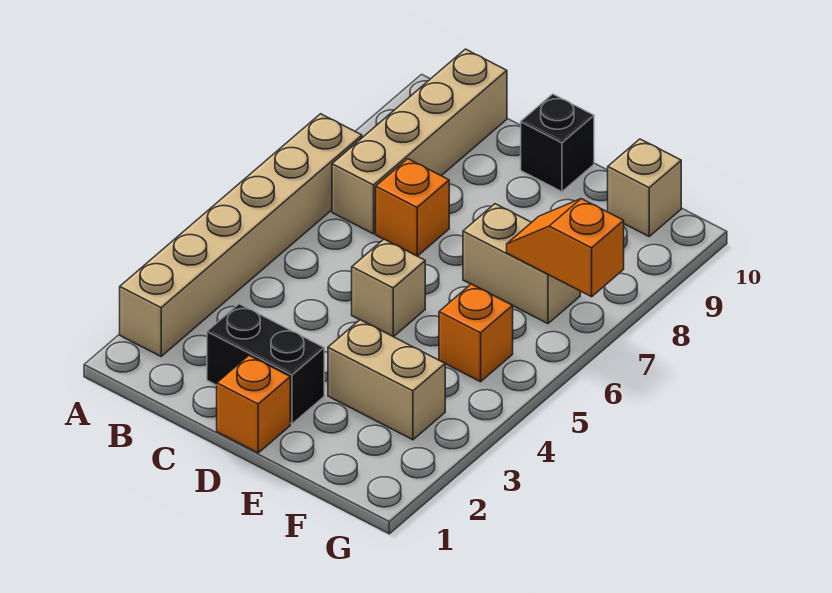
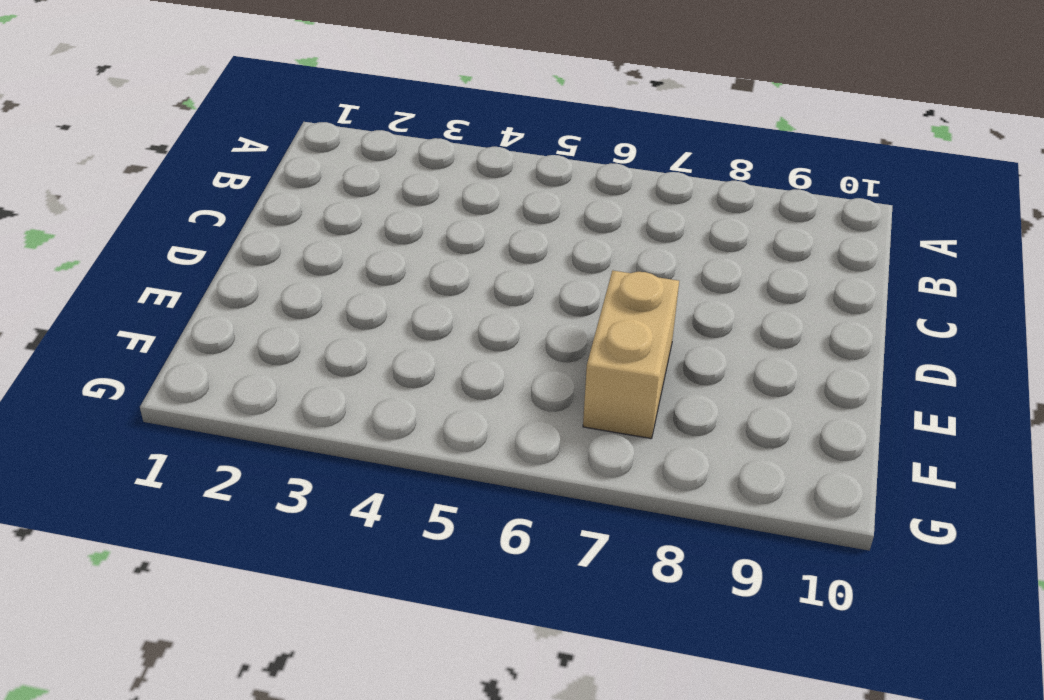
none -> tan brick A2:A7 level 1
none -> tan brick B7:B10 level 1
none -> black brick C2:D2 level 1

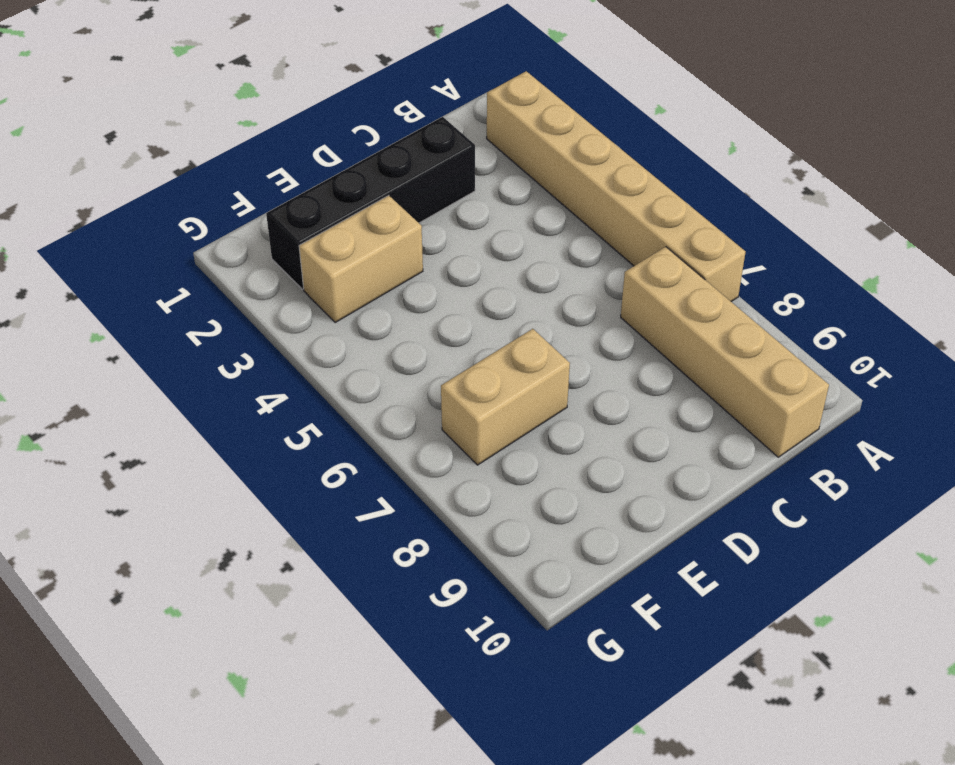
black brick C2:F2 level 1 -> black brick C2:D2 level 1
none -> orange brick C7 level 1
none -> orange brick D1 level 1
none -> tan brick D5 level 1

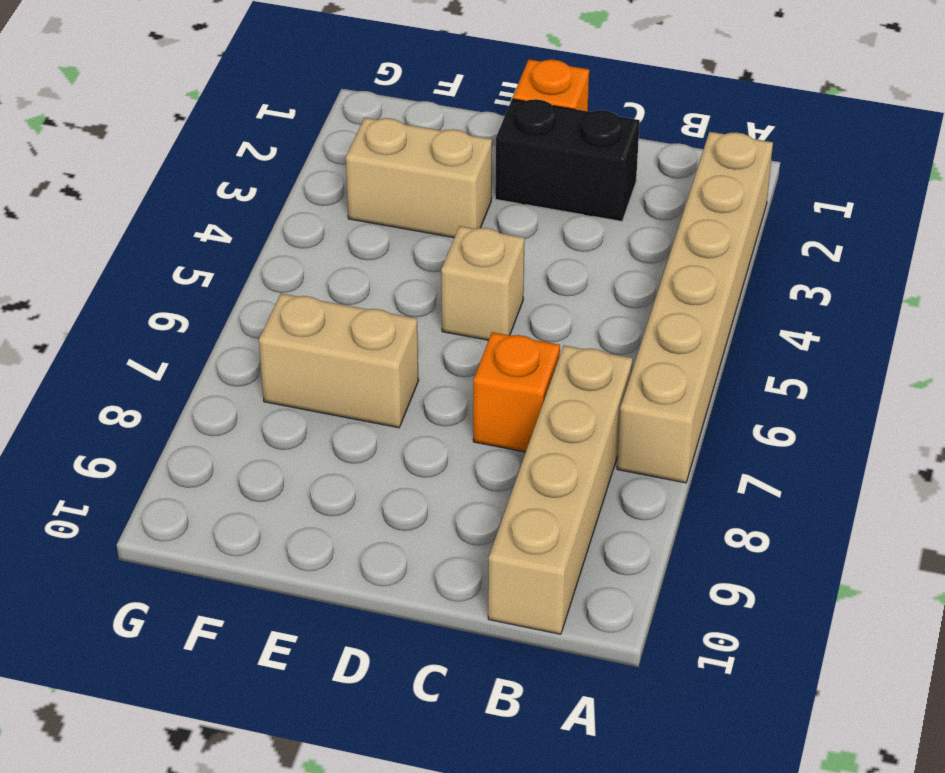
none -> black brick D10 level 1
none -> orange brick F5 level 1
none -> tan brick F10 level 1

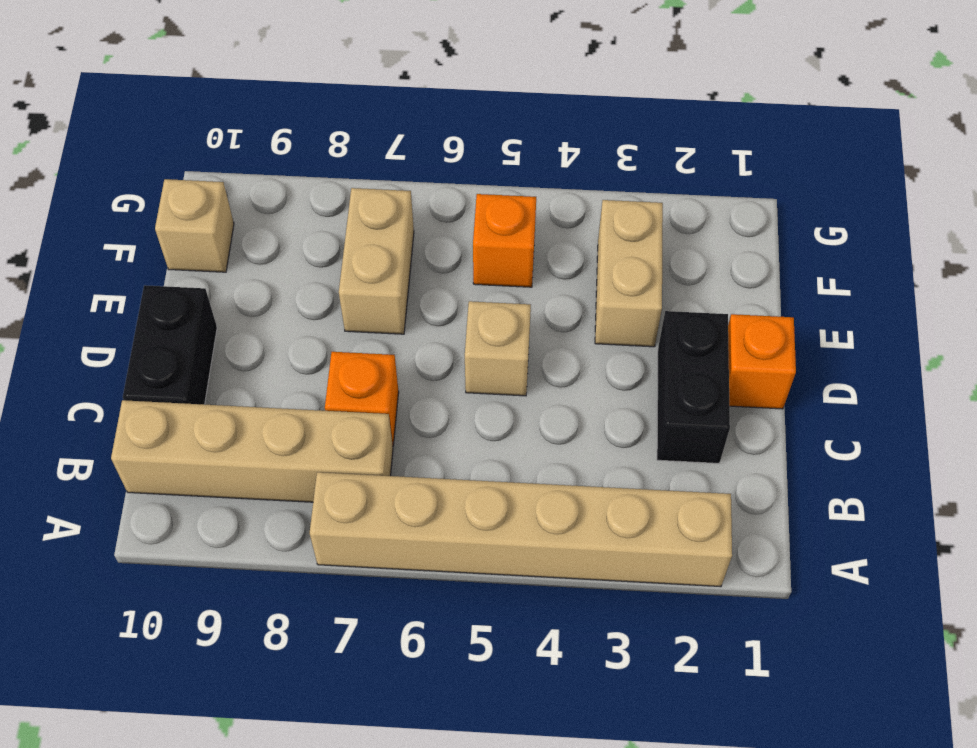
black brick C10:D10 level 1 -> black brick D10 level 1
none -> orange slope F7:G7 level 2 top G

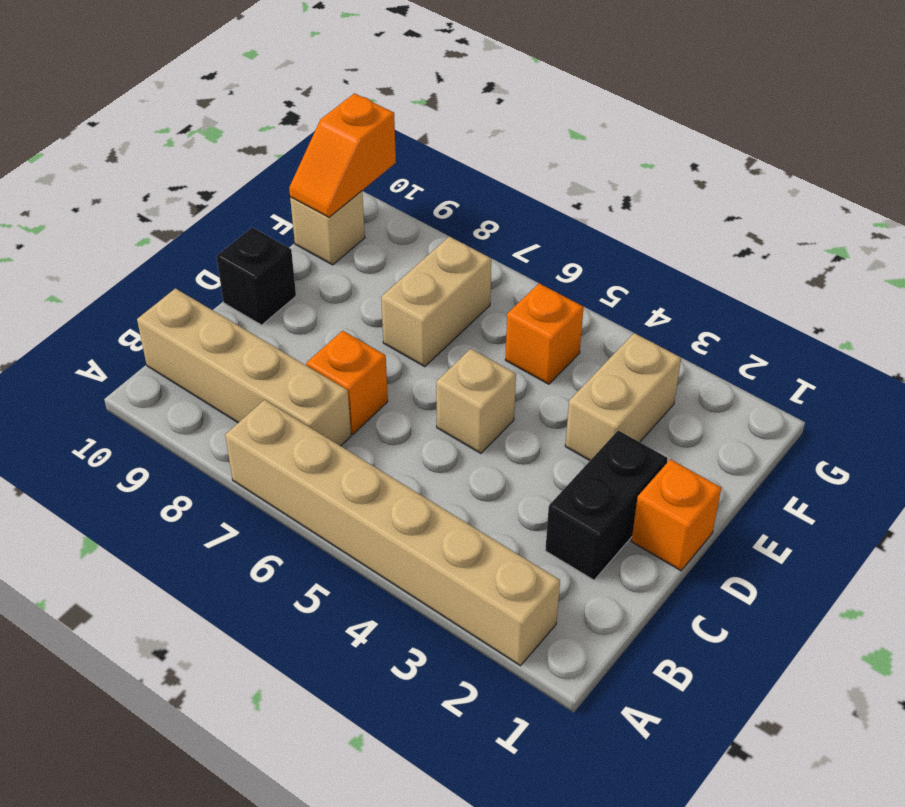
orange slope F10:G10 level 2 top G -> orange slope F7:G7 level 2 top G

